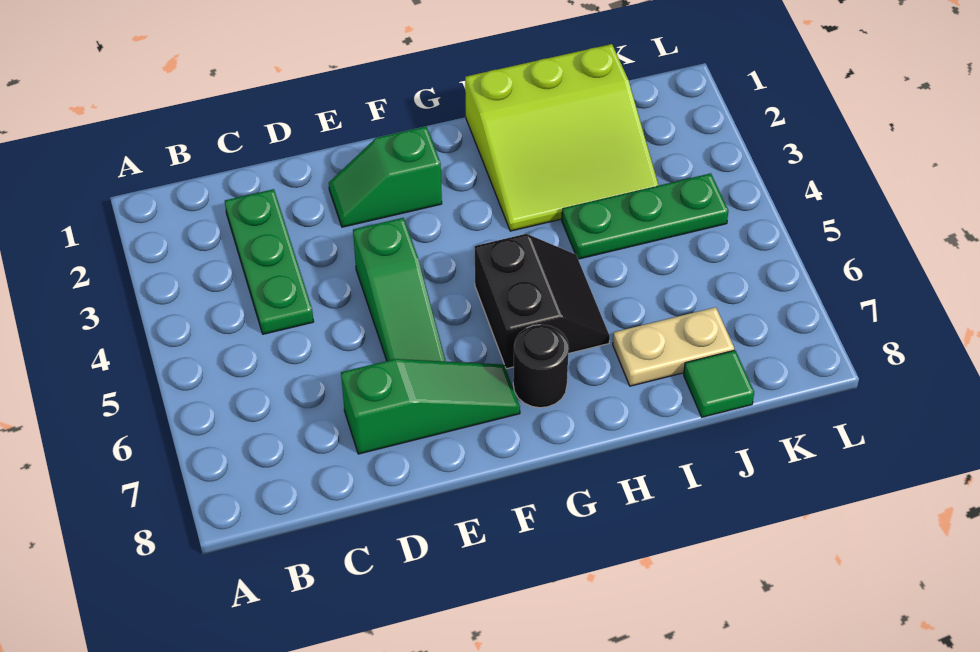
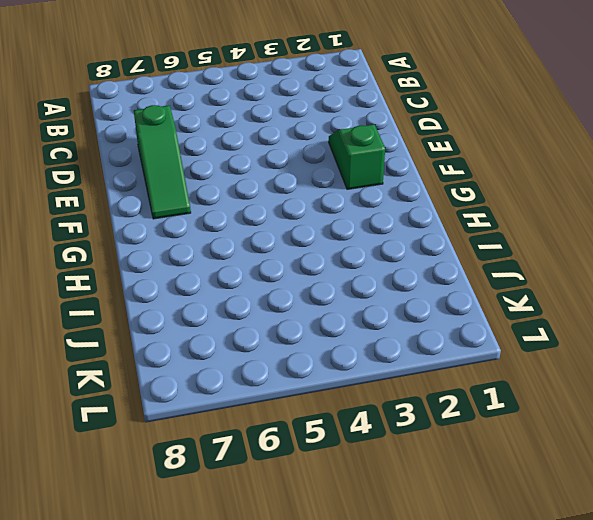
none -> green plate C2:C4 level 1
none -> green slope E4:E6 level 1 top 4

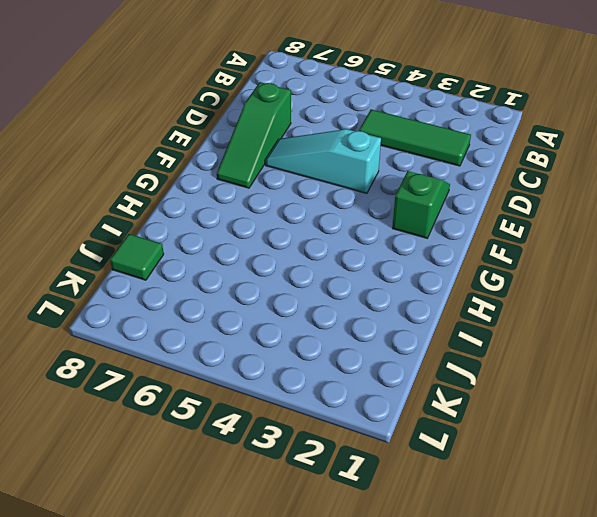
green tile C2:C4 level 1 -> green plate C2:C4 level 1
cyan slope E4:E6 level 1 top 4 -> green slope E4:E6 level 1 top 4
none -> black slope G5:H6 level 1 top G
none -> black round brick G7 level 1

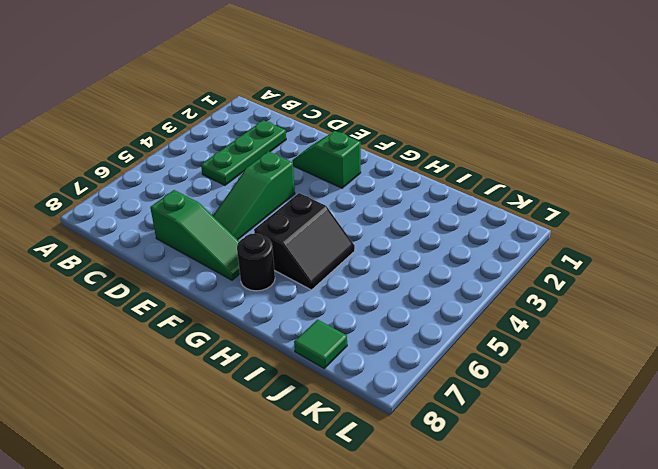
none -> lime slope H1:J3 level 1 top 1
none -> green plate I4:K4 level 1

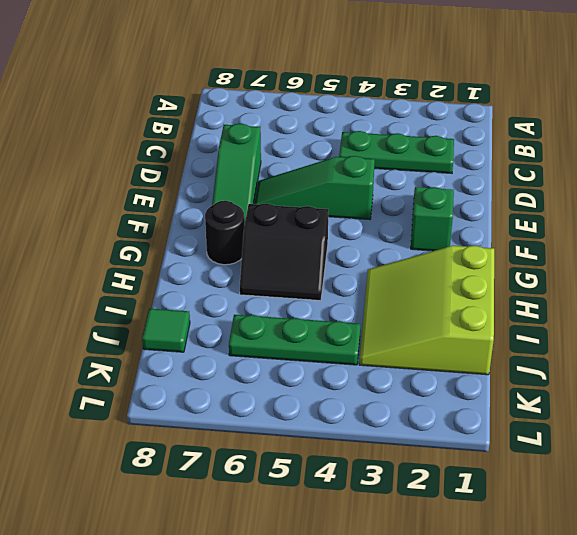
green plate J4:J6 level 1 -> green plate I4:K4 level 1
none -> tan plate I7:J7 level 1

